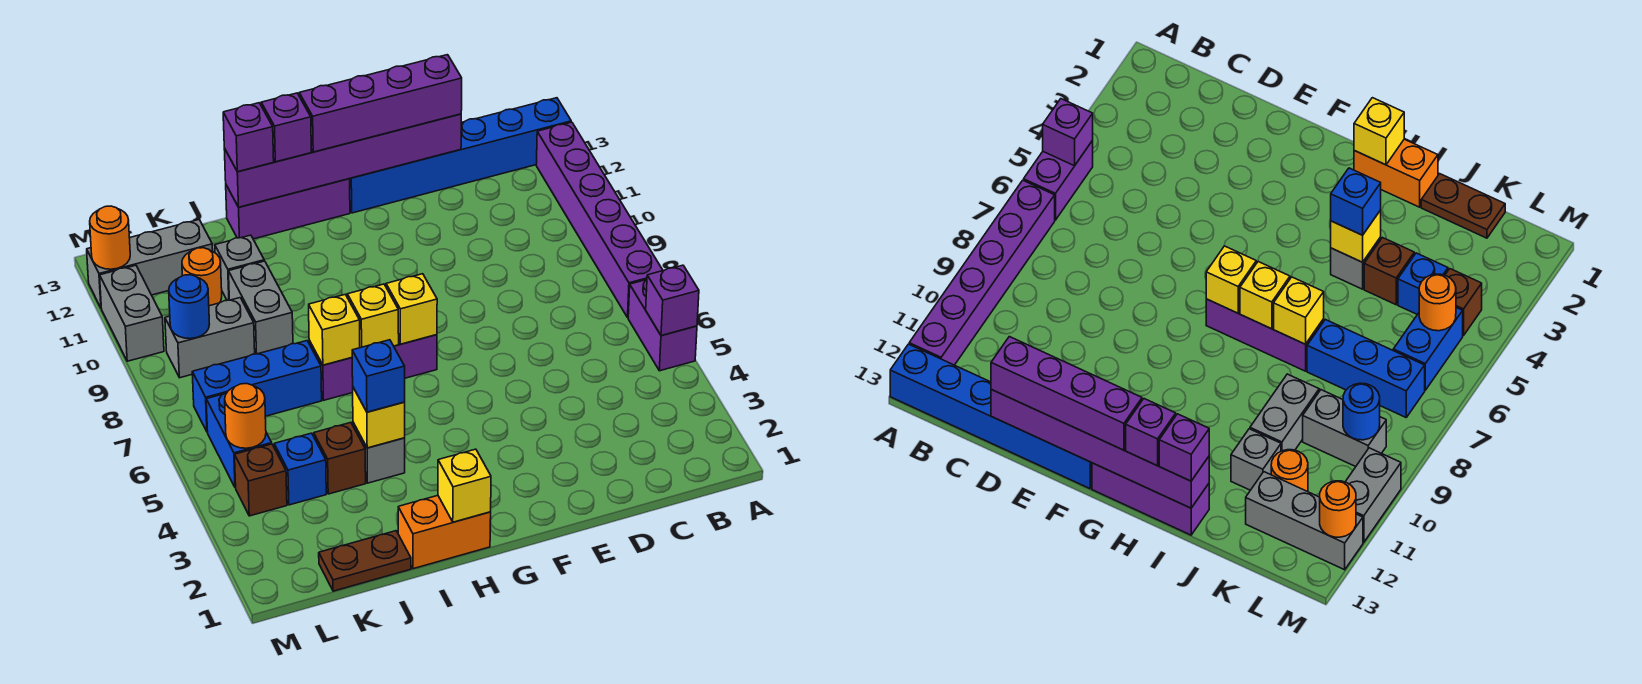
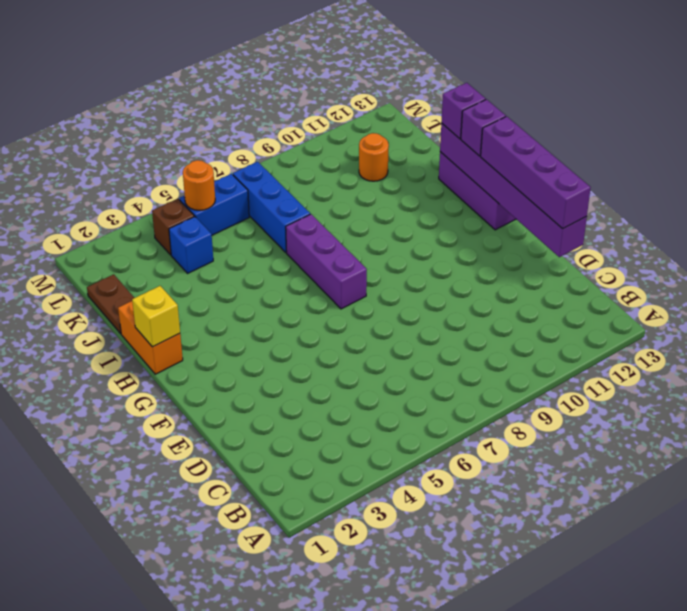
none -> purple brick A5:A6 level 1
none -> purple brick A7:A12 level 1
none -> blue brick A13:F13 level 1
none -> grey brick I4 level 1

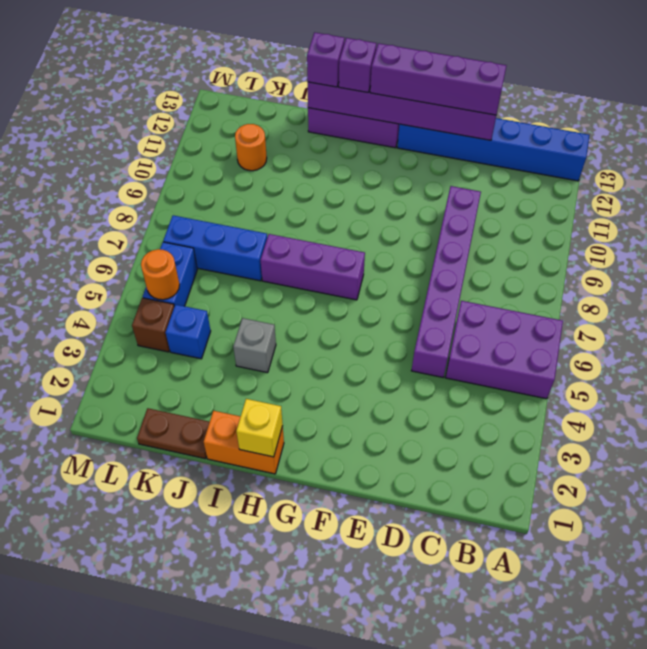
purple brick A5:C6 level 1 -> purple brick A5:A6 level 1
purple brick D5:D10 level 1 -> purple brick A7:A12 level 1
none -> brown brick J4 level 1
none -> grey brick J9:J10 level 1
none -> grey brick J11 level 1
none -> grey brick K9:L9 level 1

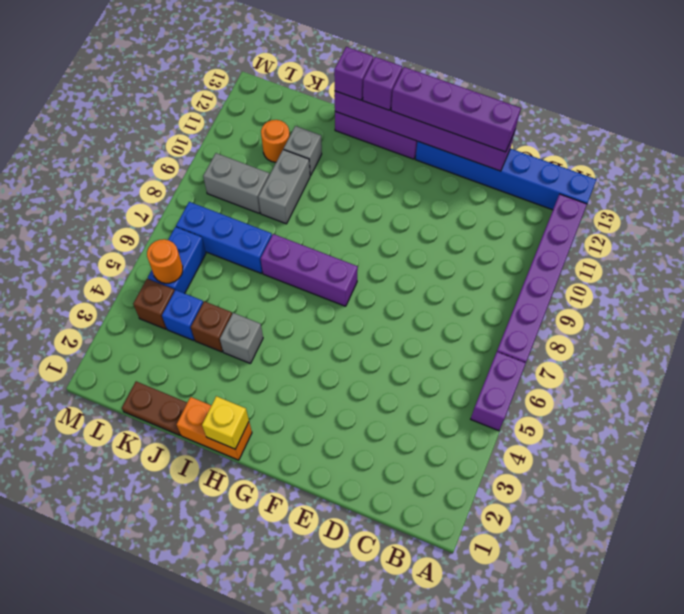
none -> grey brick K12:M12 level 1
none -> grey brick M10:M11 level 1
none -> purple brick A5 level 2
none -> yellow brick G7 level 2

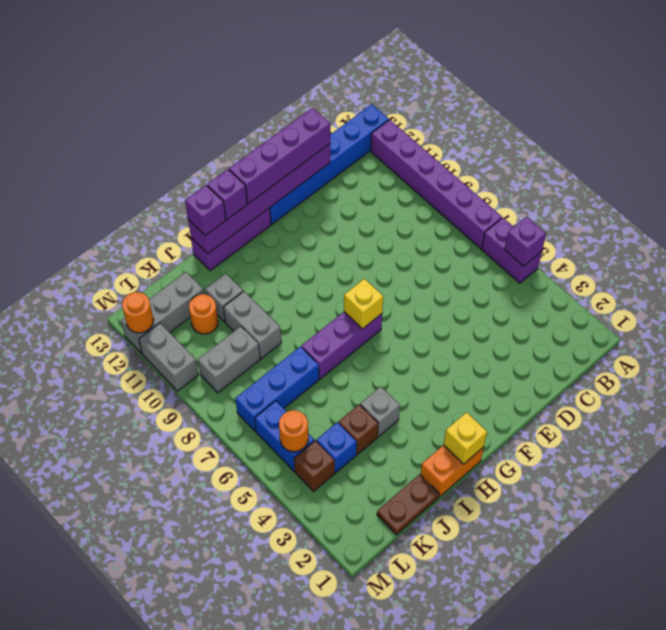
none -> yellow brick H7 level 2
none -> yellow brick I4 level 2
none -> yellow brick I7 level 2
none -> blue round brick L9 level 2

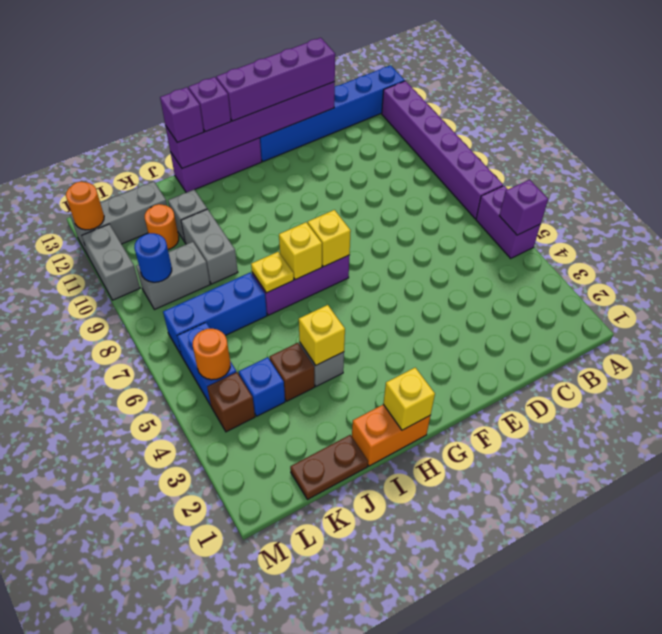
yellow plate I7 level 2 -> yellow brick I7 level 2
none -> blue brick I4 level 3

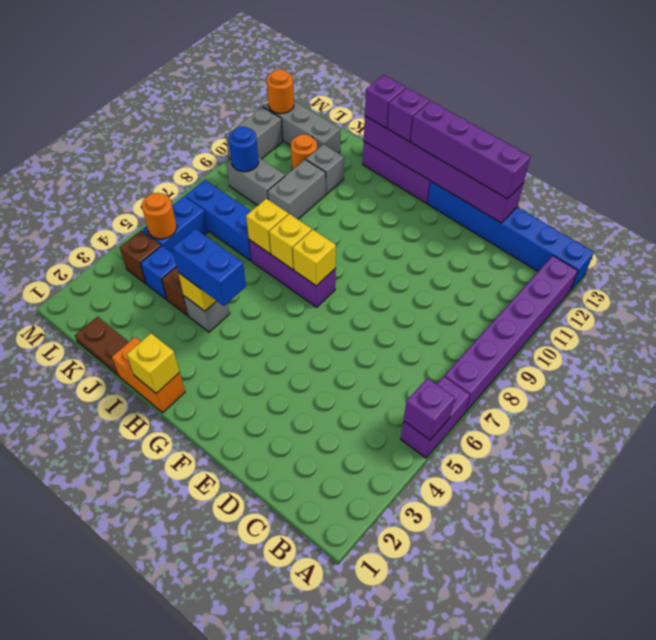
blue brick H4:I4 level 3 -> blue brick I4 level 3

